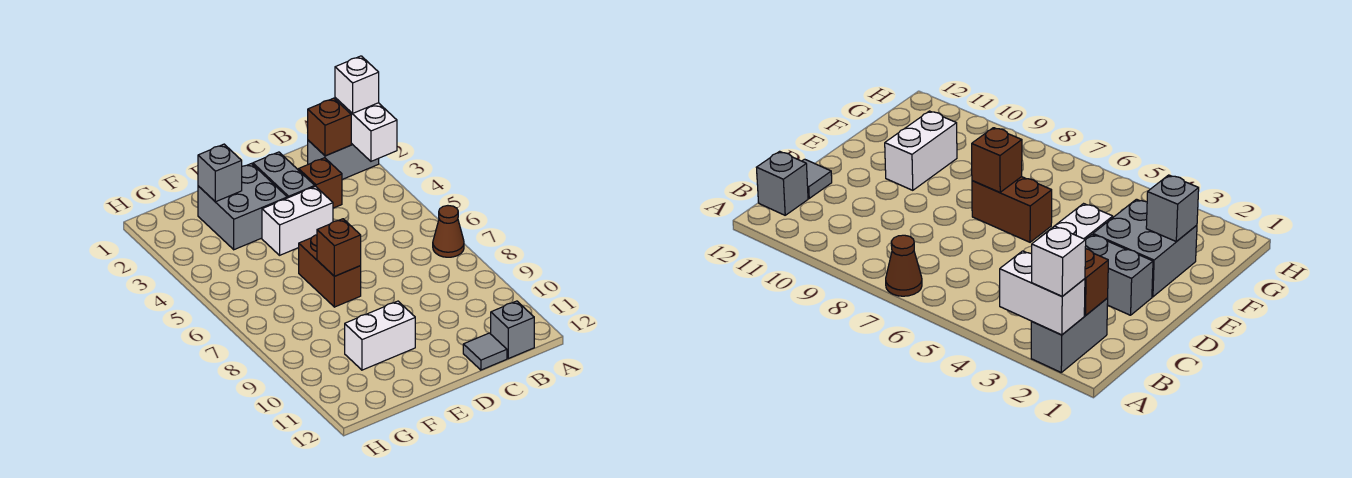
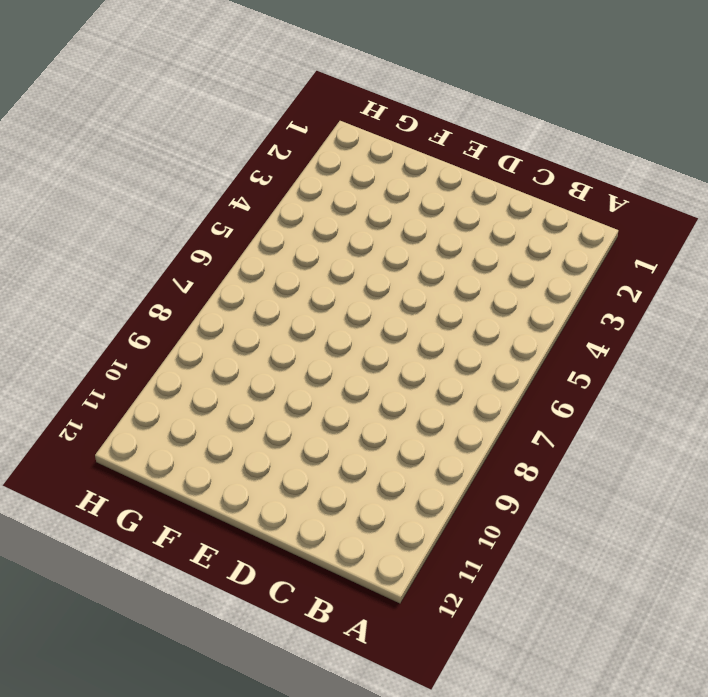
none -> grey brick A2:B2 level 1
none -> brown cone A7 level 1
none -> grey brick B12 level 1

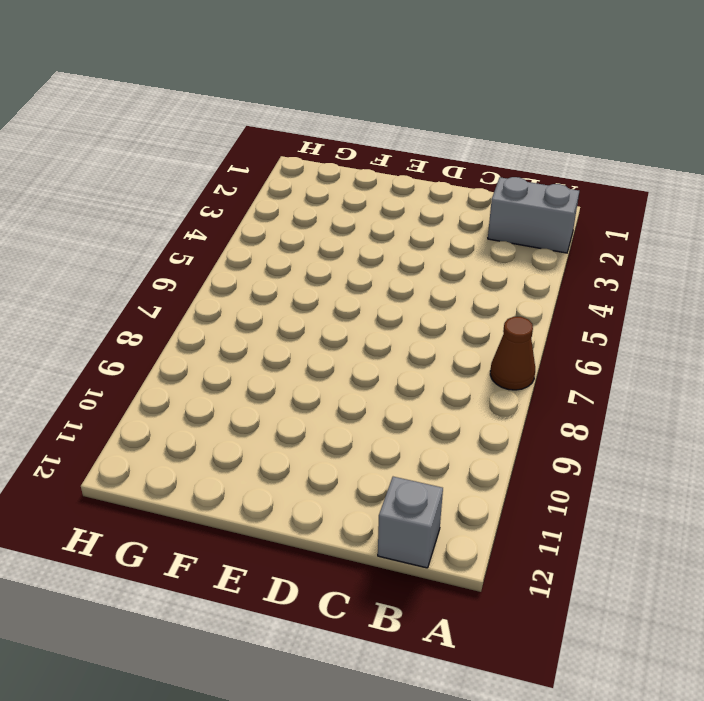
none -> brown brick C3 level 1
none -> grey tile C12 level 1
none -> grey brick D2:D3 level 1

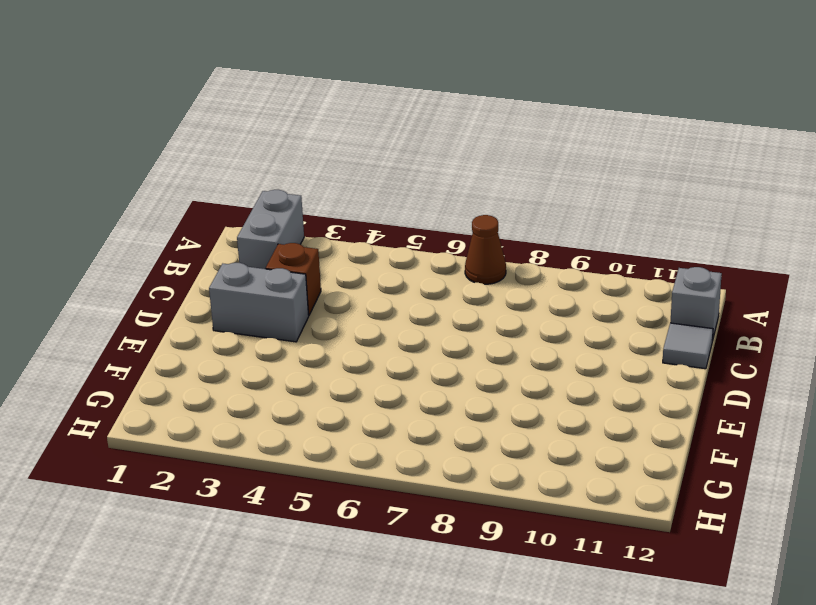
none -> white brick D4:E4 level 1
none -> grey brick E2:F3 level 1
none -> brown brick E6:E7 level 1

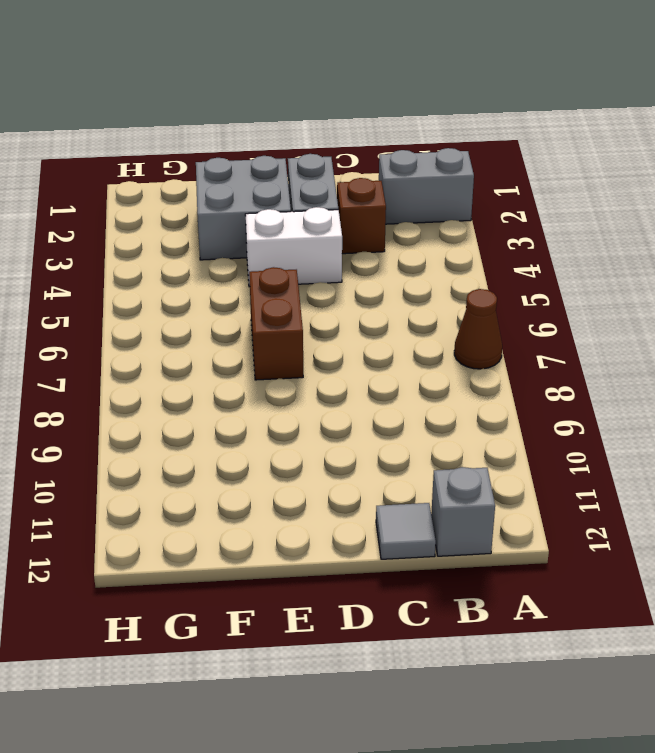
none -> white brick E10:F10 level 1
none -> white brick A2:A3 level 2
none -> brown brick B2 level 2

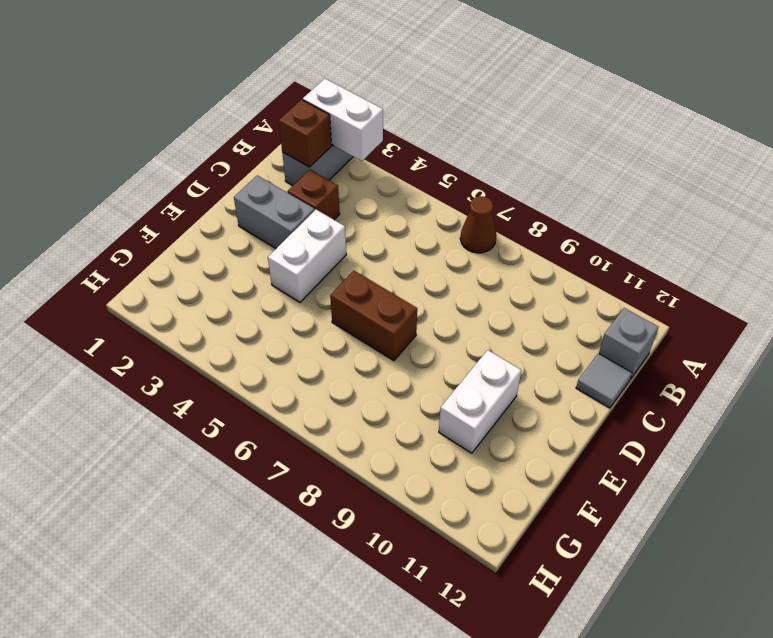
none -> grey brick E2:F3 level 1
none -> brown brick E7 level 2
none -> grey brick F2 level 2

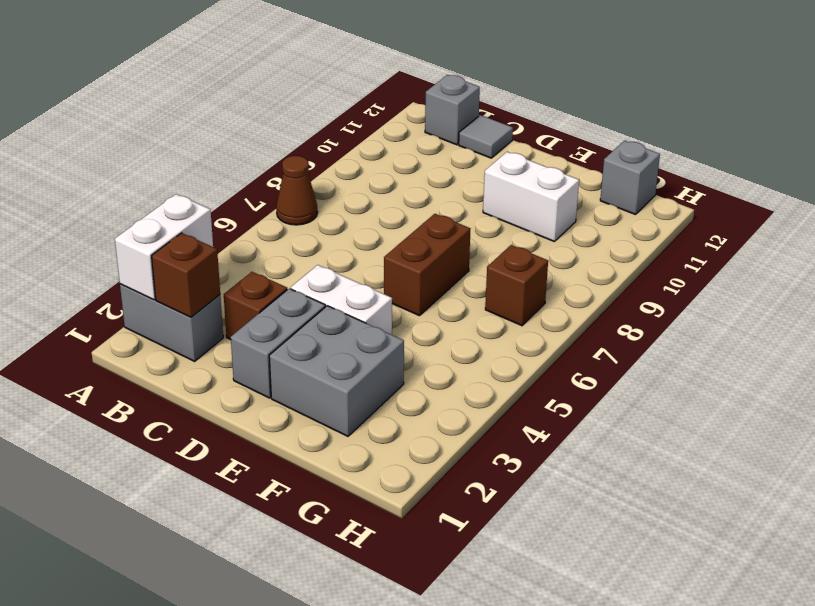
brown brick G7 level 1 -> brown brick E7 level 2
grey brick G12 level 1 -> grey brick F2 level 2
none -> white brick A2 level 3

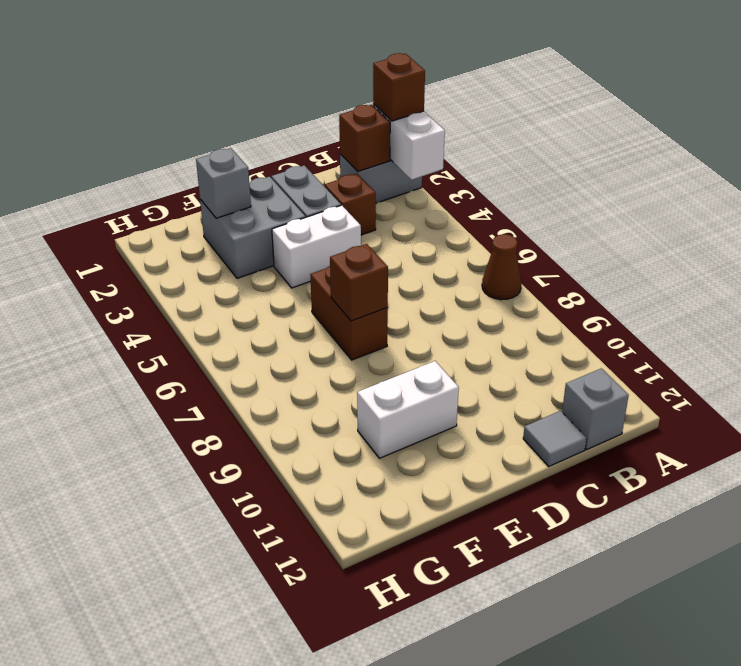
brown brick A2 level 3 -> white brick A2 level 3

